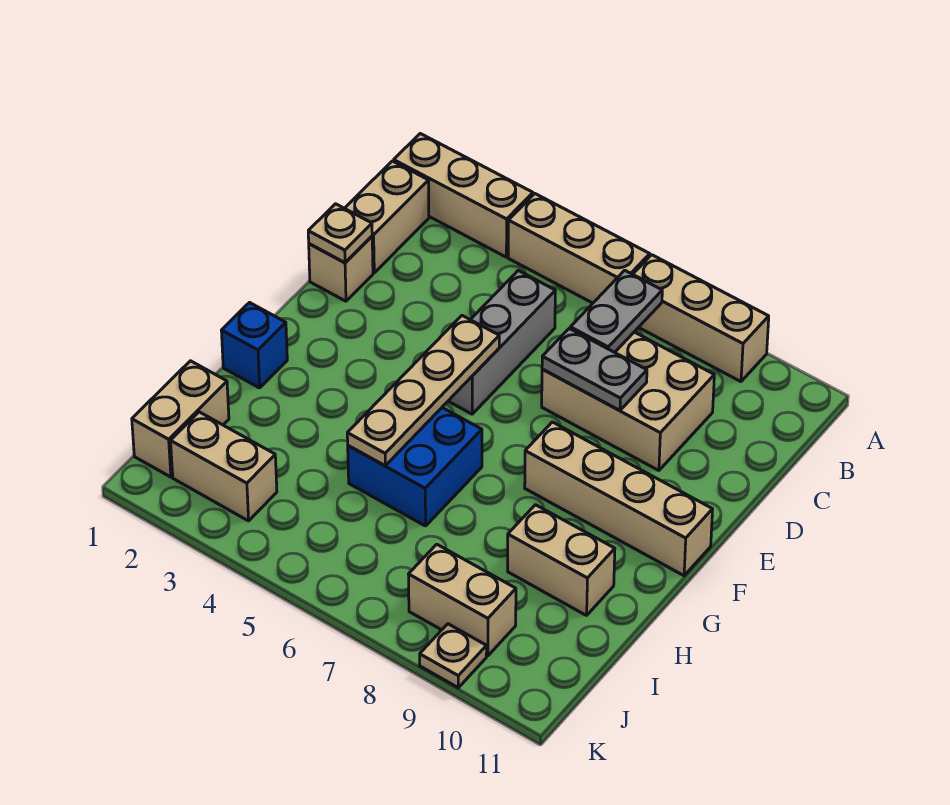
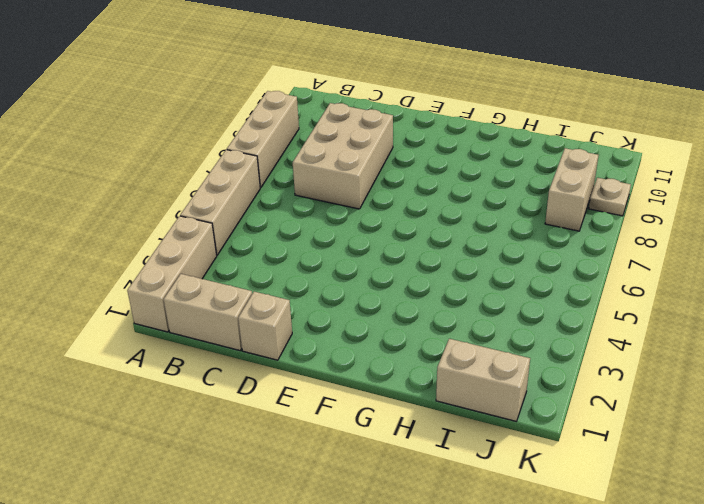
none -> grey brick C5:E5 level 1
none -> tan brick F8:F11 level 1
none -> blue brick G1 level 1

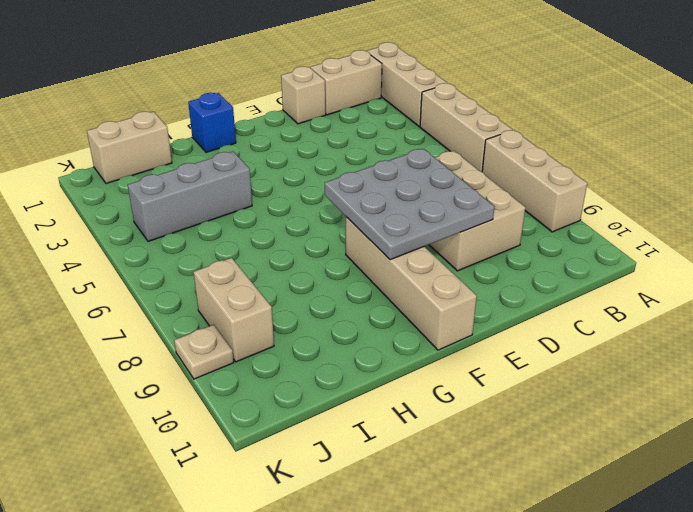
grey plate D7:F9 level 2 -> grey plate D7:D8 level 2
grey brick H4:J4 level 1 -> grey brick C5:E5 level 1
none -> blue brick G5:H6 level 1
none -> tan brick H9:H10 level 1
none -> tan brick J2:J3 level 1

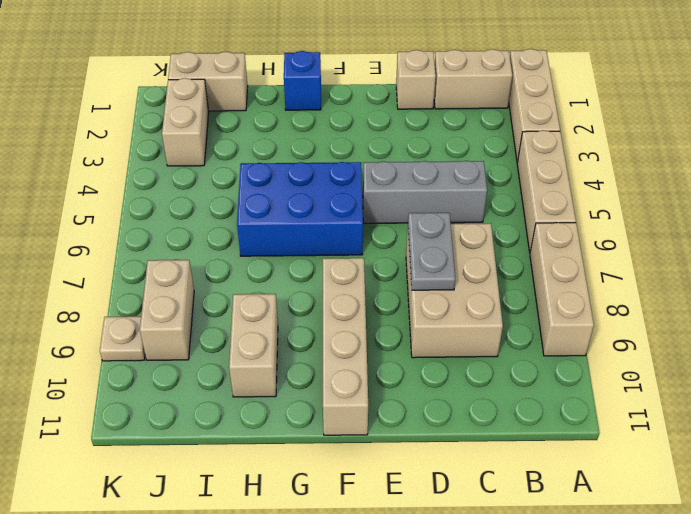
blue brick F5:H6 level 1 -> blue brick G5:H6 level 1
none -> grey plate B7:C7 level 2
none -> tan plate D1 level 2
none -> tan plate E5:H5 level 2

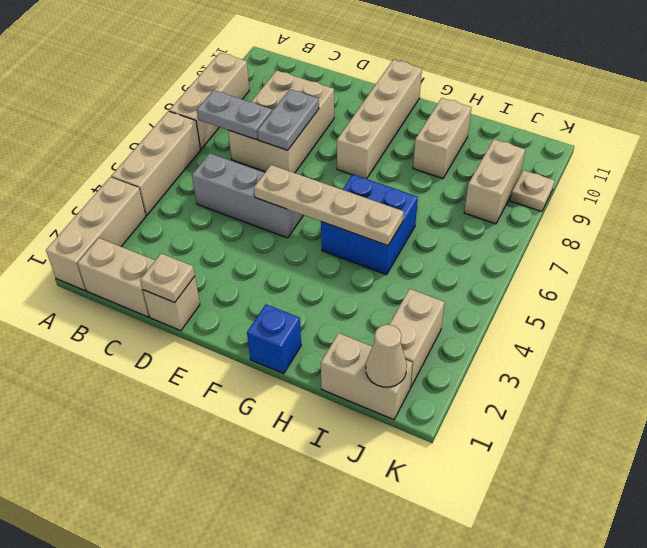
tan cone J1 level 2 -> none

